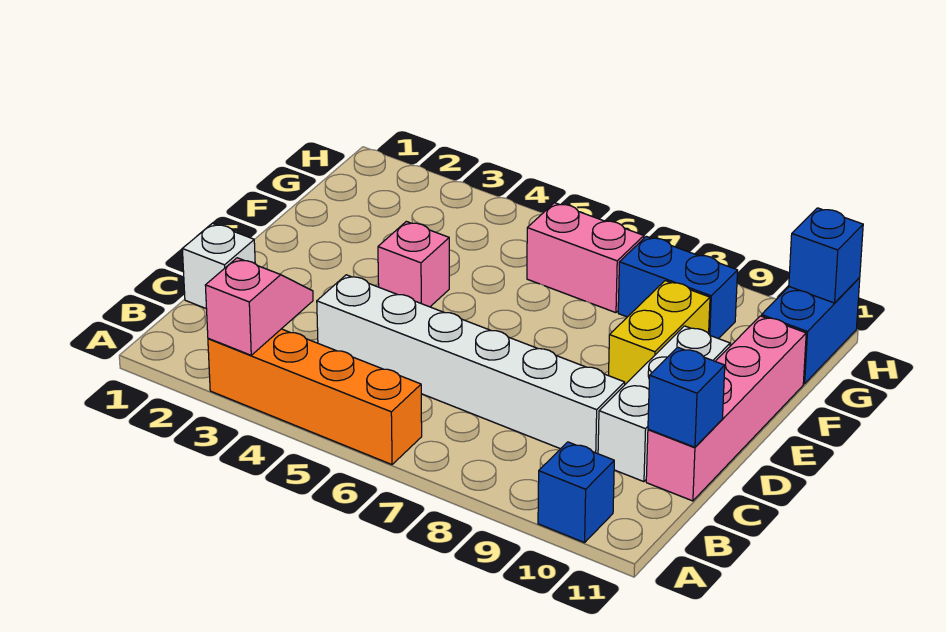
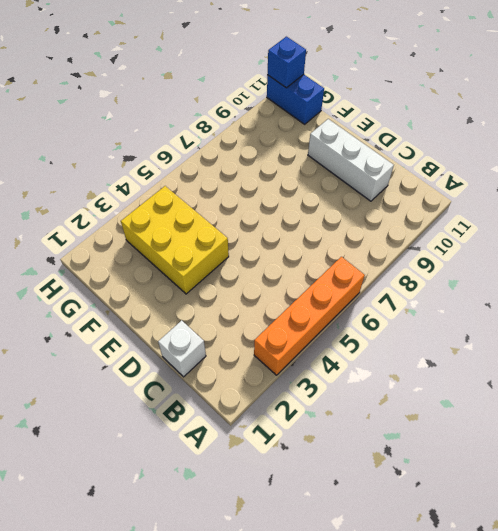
yellow brick E3:G4 level 1 -> pink brick E4 level 1
none -> blue brick A10 level 1
none -> white brick C4:C9 level 1
none -> pink brick C11:F11 level 1

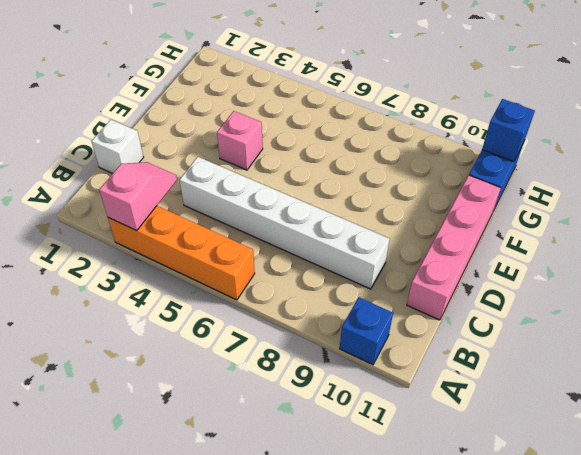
none -> white brick C10:E10 level 1
none -> yellow brick E9:F9 level 1
none -> pink brick G6:G7 level 1

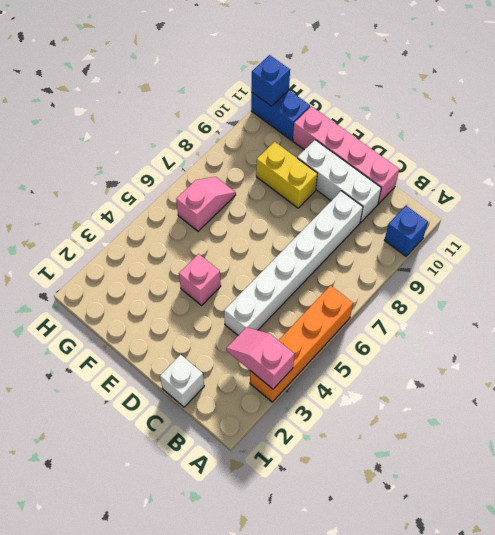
pink slope G6:G7 level 1 top 6 -> pink brick G6:G7 level 1
none -> blue brick G8:G9 level 1
none -> blue brick C11 level 2

